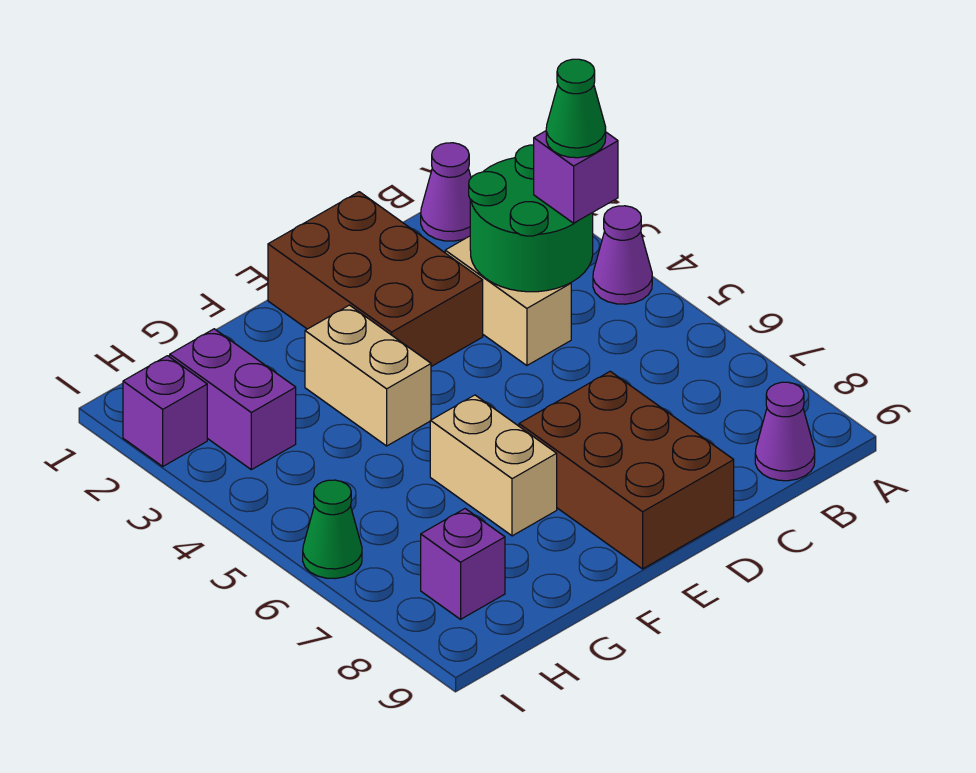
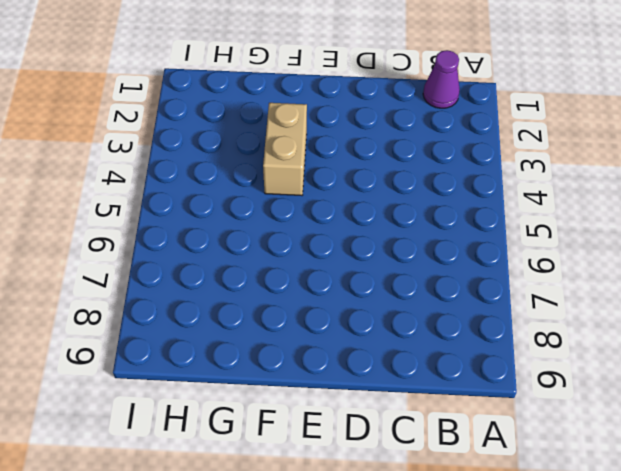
none -> purple cone A4 level 1
none -> purple cone B9 level 1
none -> tan brick C3:C4 level 1

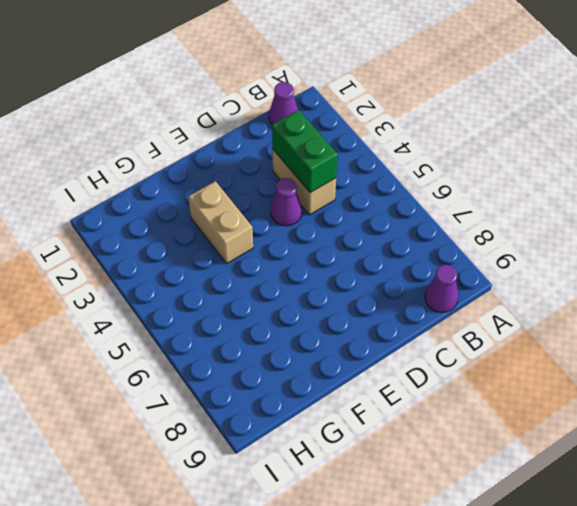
green brick C3:C4 level 2 -> green round brick B3:C4 level 2
purple cone D4 level 1 -> purple cone A4 level 1
none -> brown brick D1:E3 level 1
none -> brown brick D7:E9 level 1
none -> tan brick F6:F7 level 1

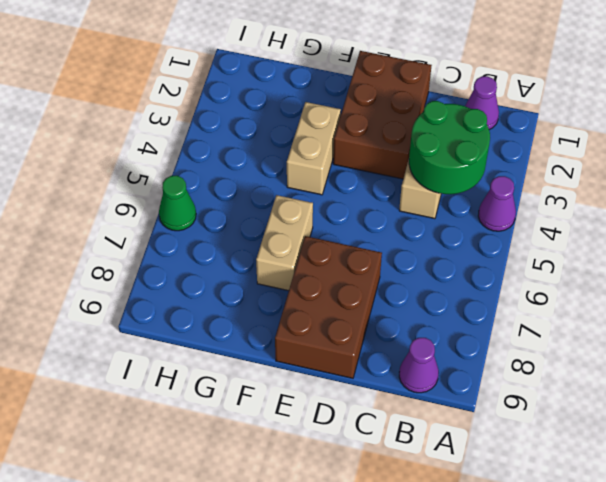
none -> purple brick H2:H3 level 1
none -> purple brick H8 level 1
none -> purple brick I2 level 1

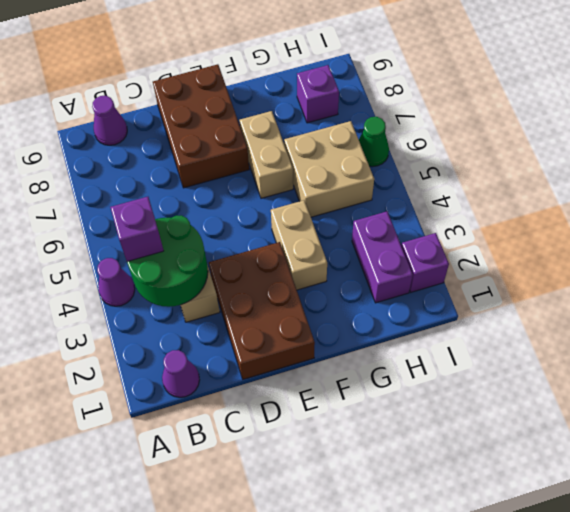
tan brick G5:H6 level 1 -> none
none -> green cone B4 level 4

